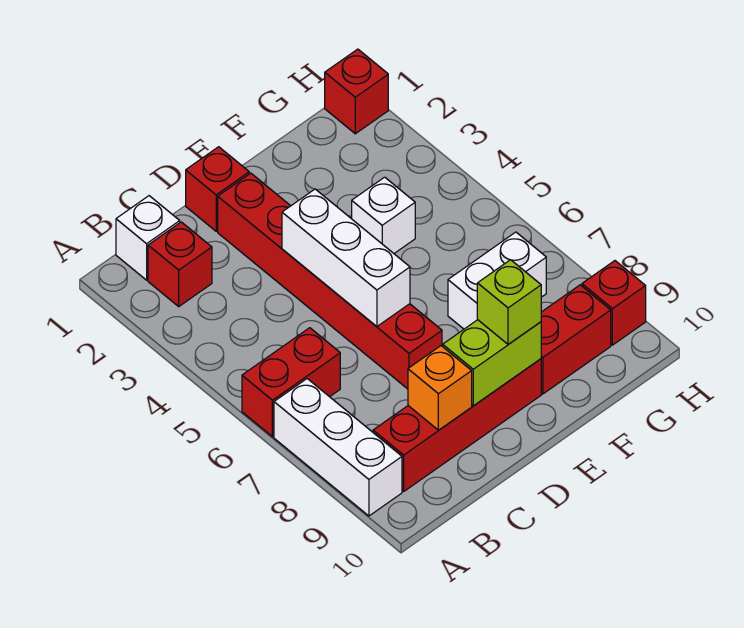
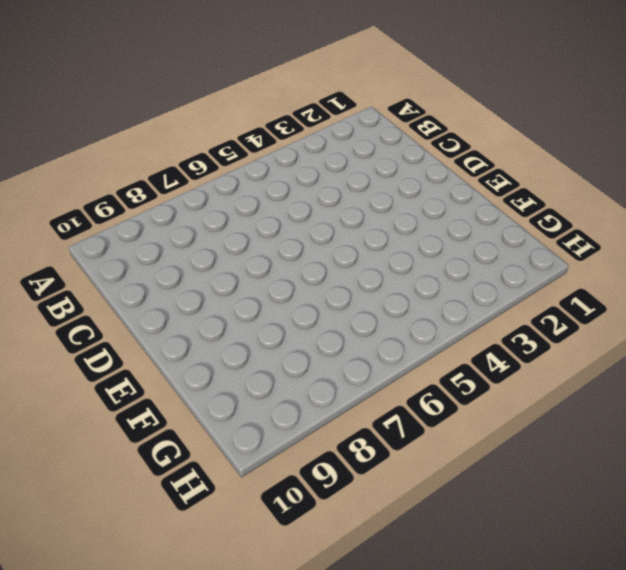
none -> red brick A6:B6 level 1
none -> white brick A7:A9 level 1
none -> white brick B1 level 1

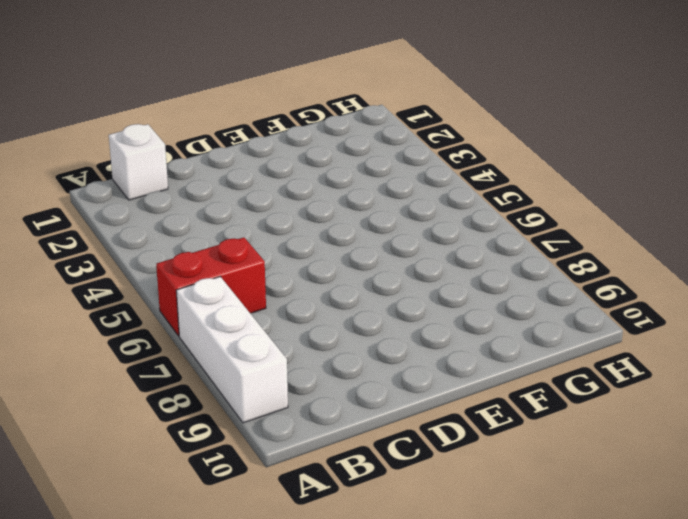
none -> red brick B2 level 1
none -> red brick B9:E9 level 1
none -> red brick D1 level 1

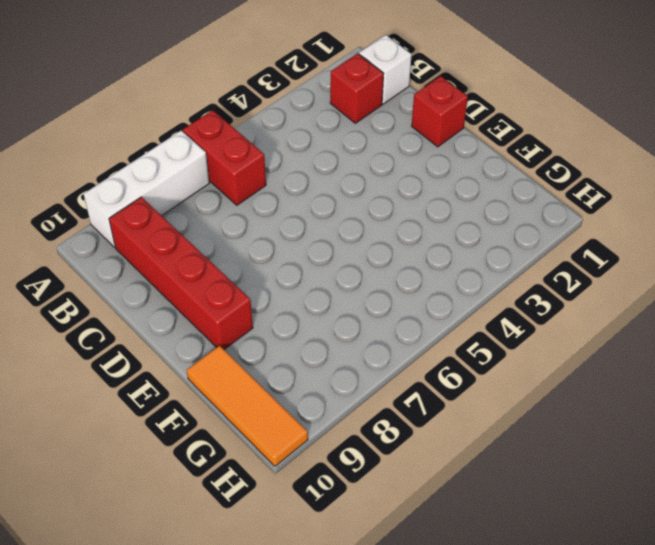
orange tile F10:H10 level 1 -> none
none -> red brick D2:D7 level 1
none -> white brick F4 level 1
none -> white brick F7:G7 level 1

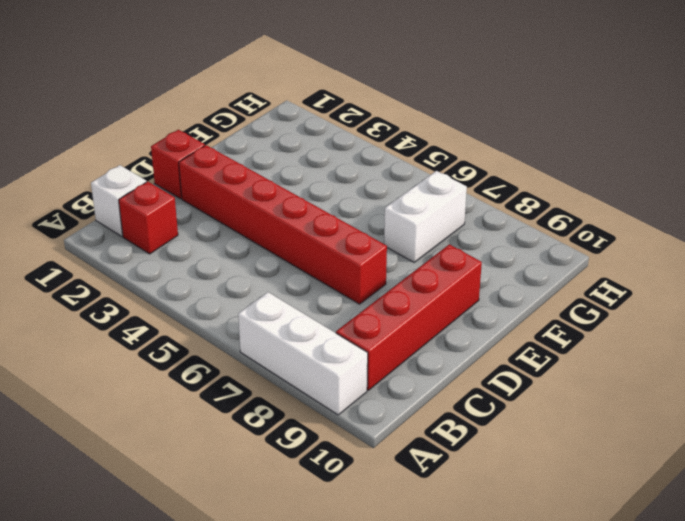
none -> red brick A6:B6 level 1
none -> white brick F4 level 1
none -> red brick F9:G9 level 1

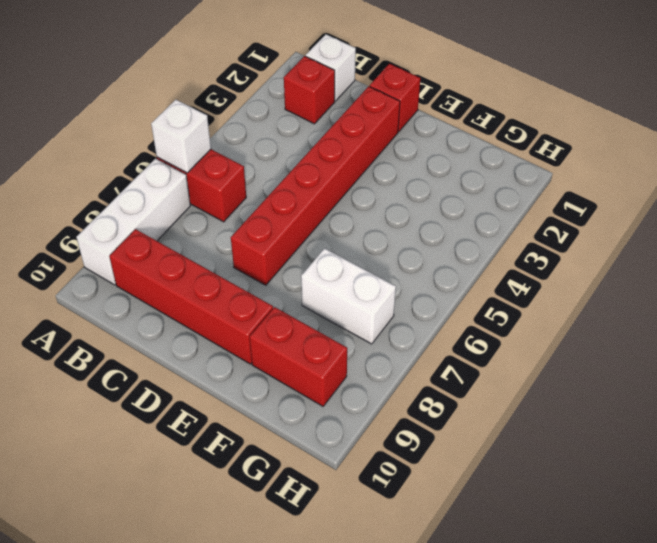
white brick A6 level 2 -> white brick F4 level 1
none -> red brick H1 level 1
none -> red brick H9 level 1
none -> orange brick C9 level 2

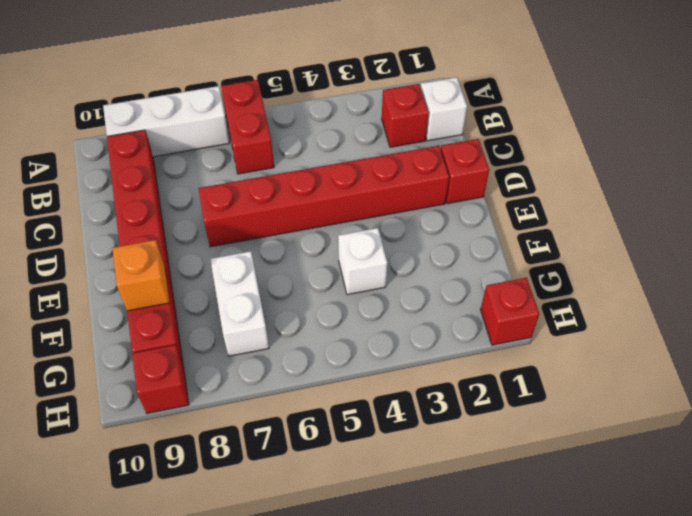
orange brick F9 level 2 -> orange brick C9 level 2
none -> white brick D4:D6 level 2
none -> lime brick D9:E9 level 2
none -> lime brick E9 level 3

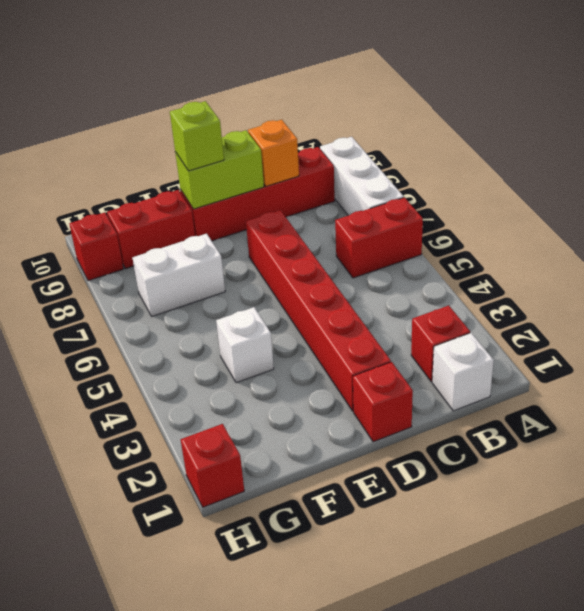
none -> white brick D4:D6 level 2

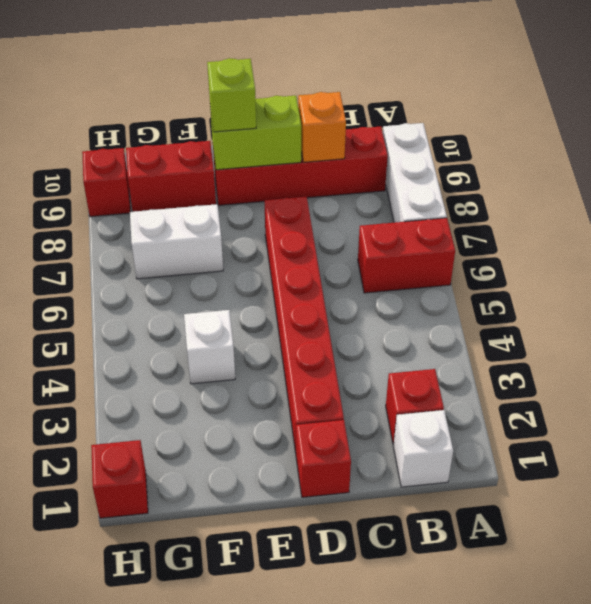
none -> white brick D4:D6 level 2

